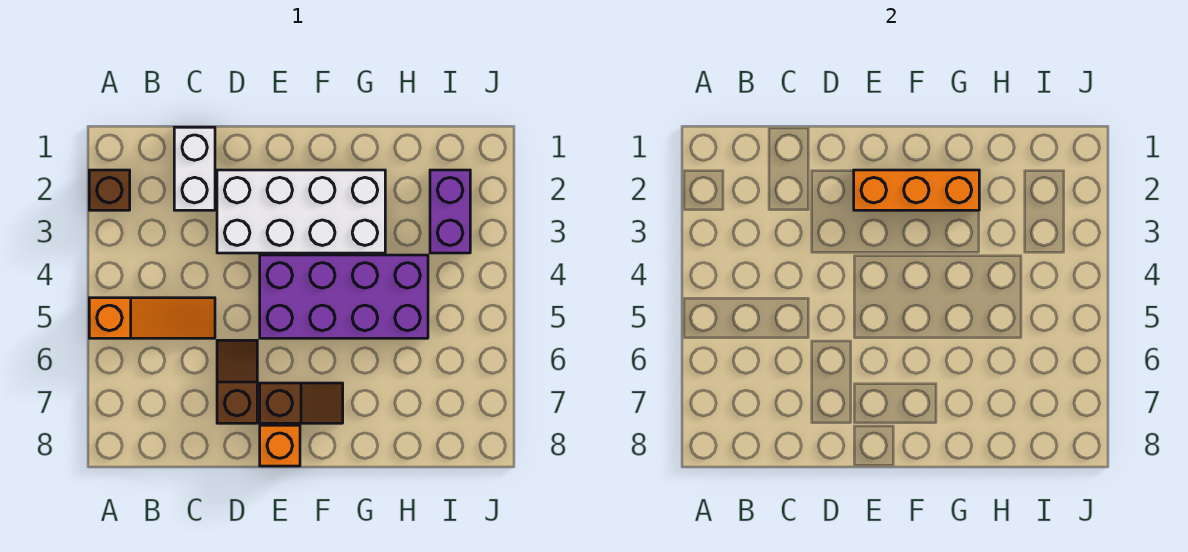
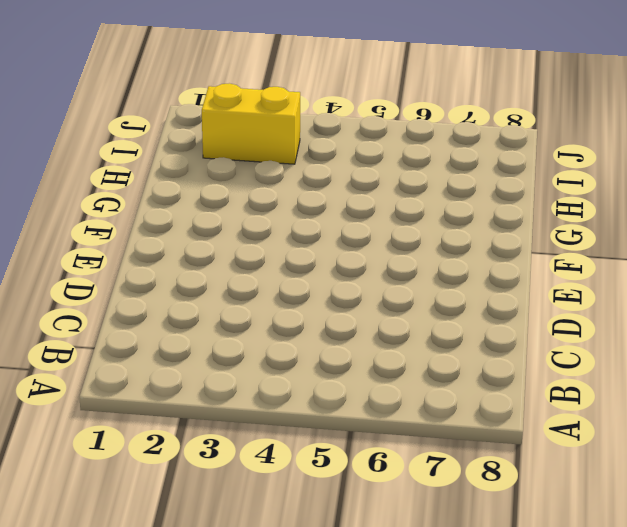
yellow brick I2:I3 level 1 -> purple brick I2:I3 level 1
none -> brown brick A2 level 1
none -> orange slope A5:C5 level 1 top A

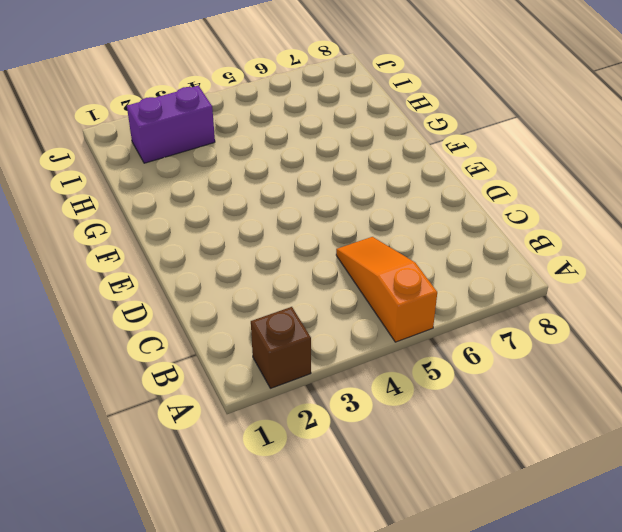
none -> white brick C1:C2 level 1
none -> white brick D2:G3 level 1

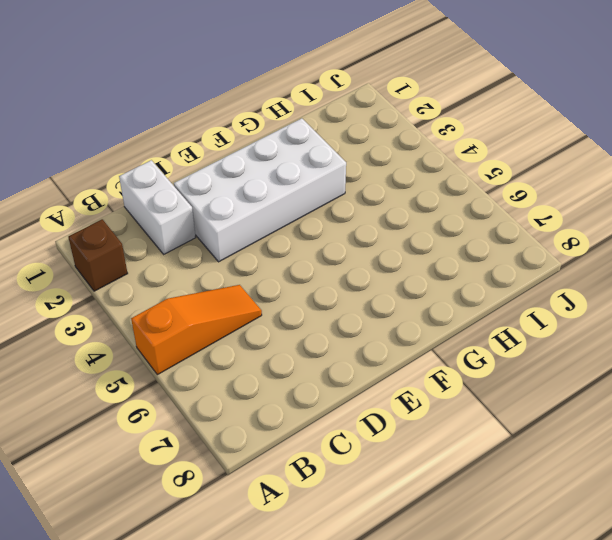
none -> brown slope D6:D7 level 1 top 7
none -> purple brick E4:H5 level 1

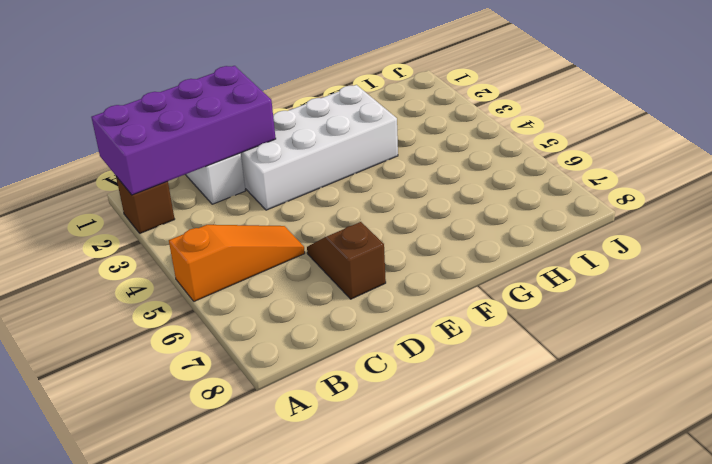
purple brick A1:D2 level 2 -> purple brick E4:H5 level 1
none -> brown slope E7:F7 level 1 top E
none -> orange brick E8 level 1

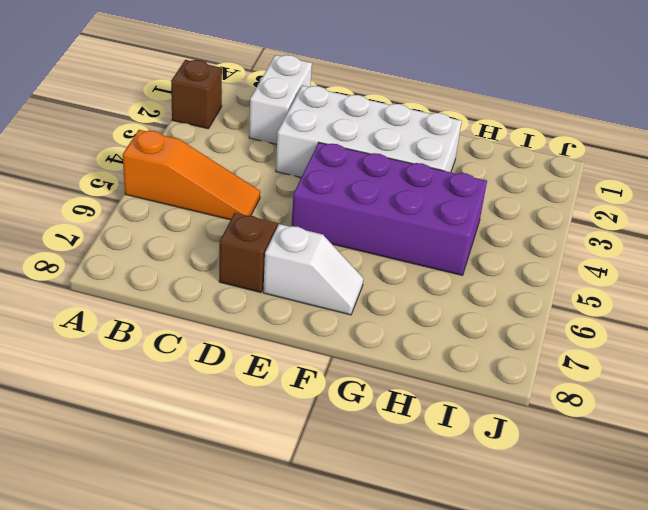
white slope E7:F7 level 1 top E -> brown slope E7:F7 level 1 top E
none -> orange brick E8 level 1
none -> purple brick I2:I3 level 1

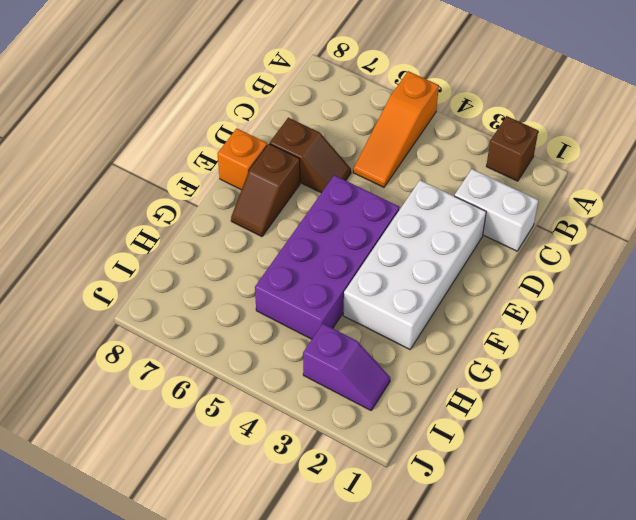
purple slope I2:I3 level 1 top 3 -> purple brick I2:I3 level 1
none -> orange brick E2:G2 level 2

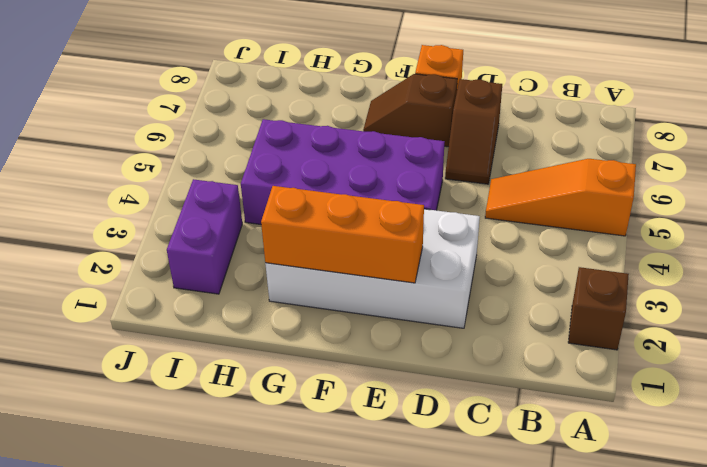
none -> white brick C1:C2 level 1

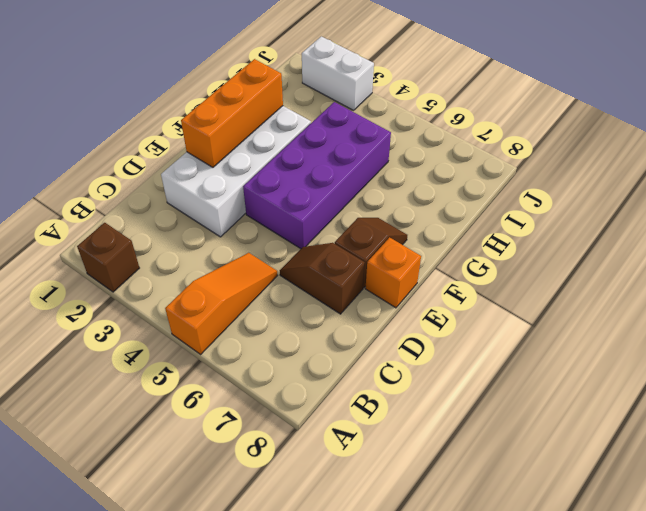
white brick J2:J3 level 1 -> white brick C1:C2 level 1
none -> purple brick I2:I3 level 1

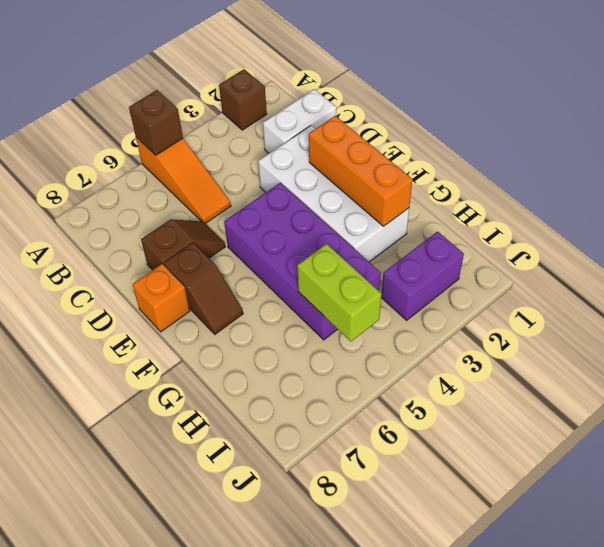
brown brick A5 level 2 -> none
lime brick H5:I5 level 2 -> none

